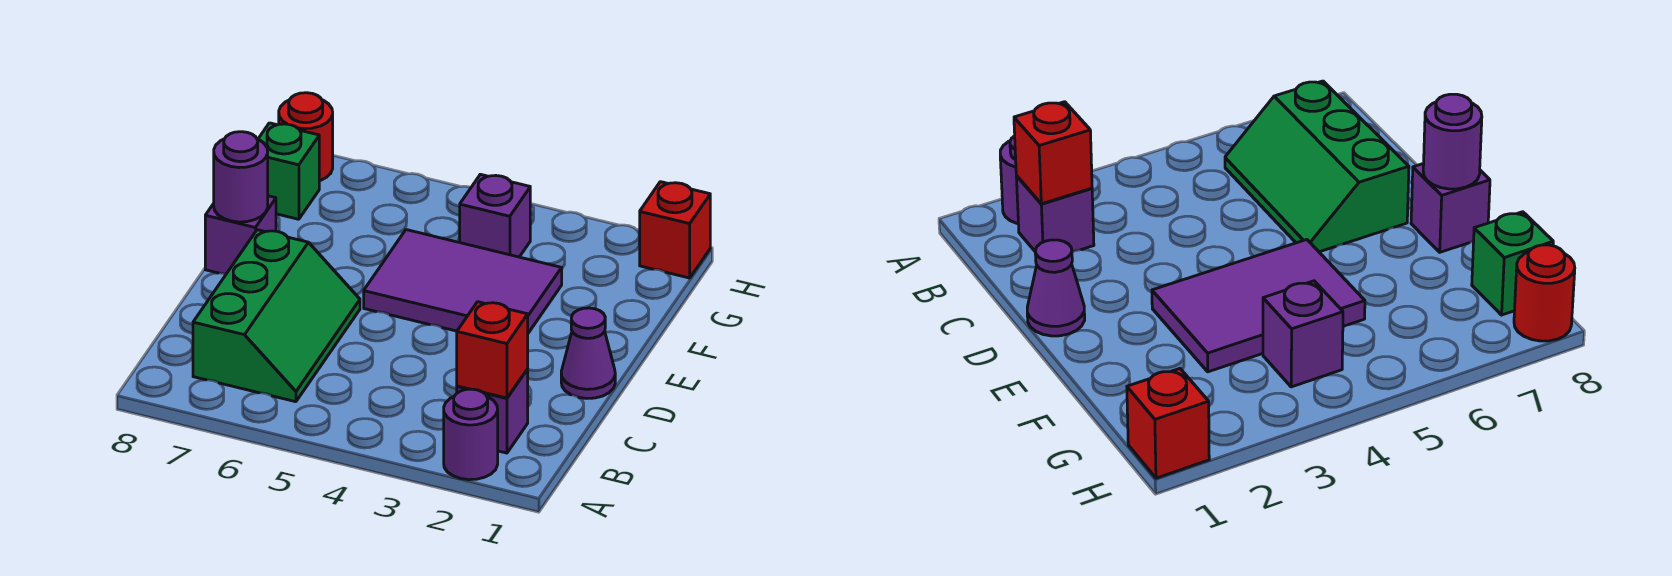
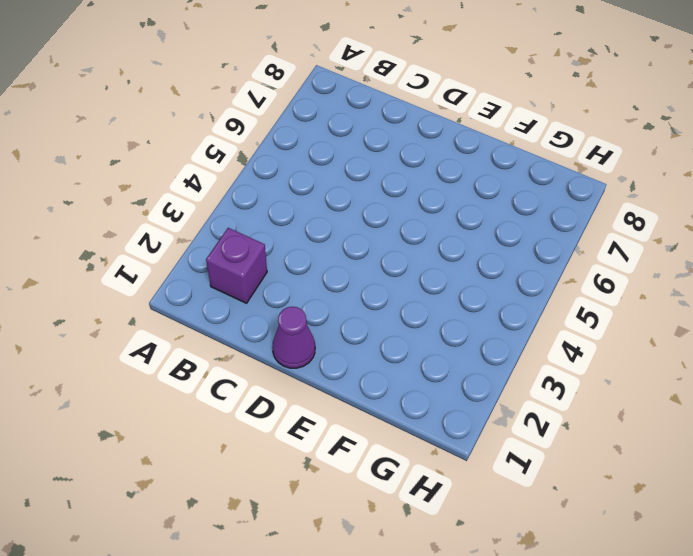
none -> purple round brick A2 level 1
none -> green slope B6:D7 level 1 top 7
none -> purple tile E3:F5 level 1

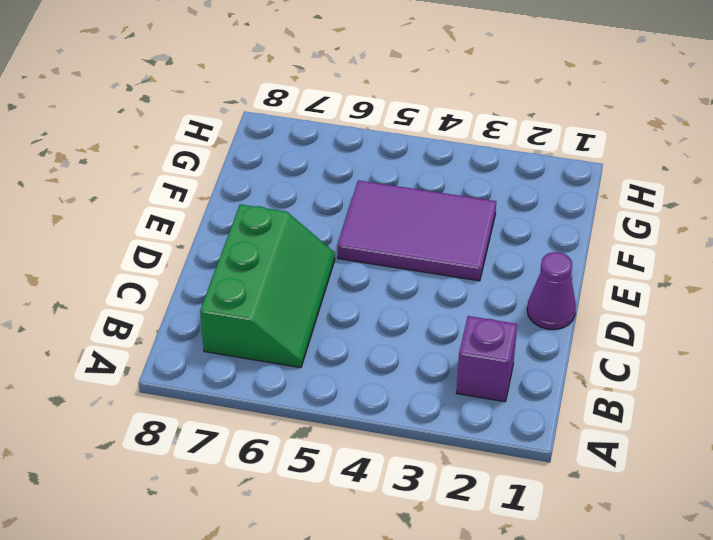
none -> purple round brick A2 level 1
none -> purple brick E8 level 1
none -> purple brick G4 level 1

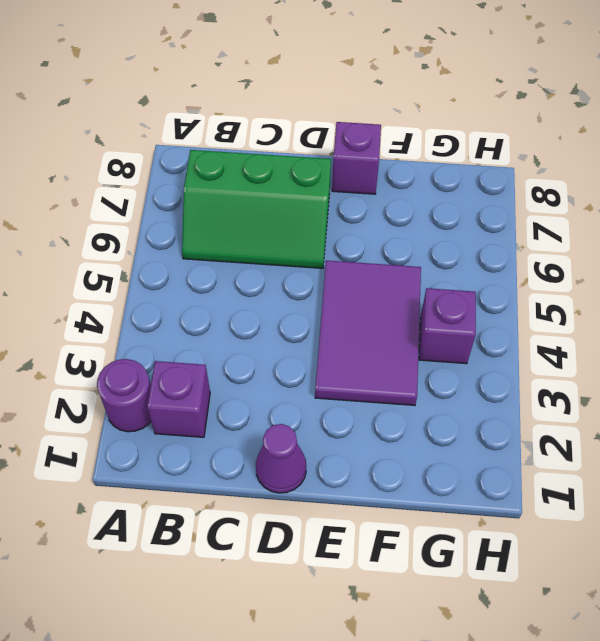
none -> green brick G8 level 1
none -> red brick H1 level 1
none -> red round brick H8 level 1

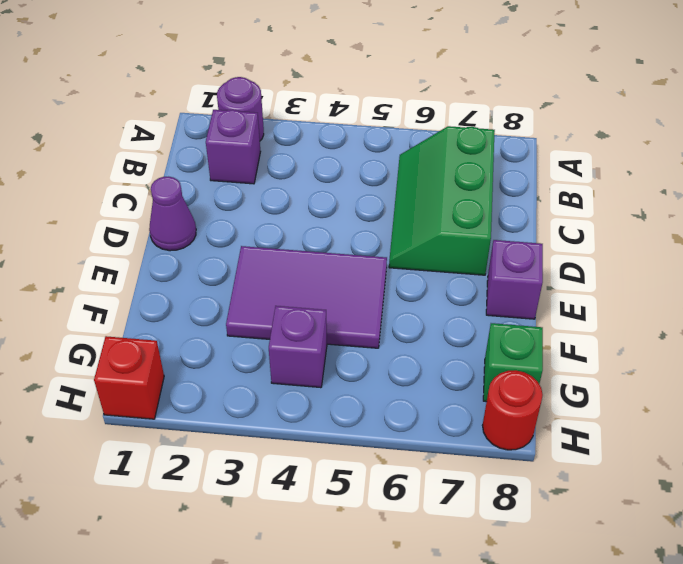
none -> red brick B2 level 2
none -> purple round brick E8 level 2

